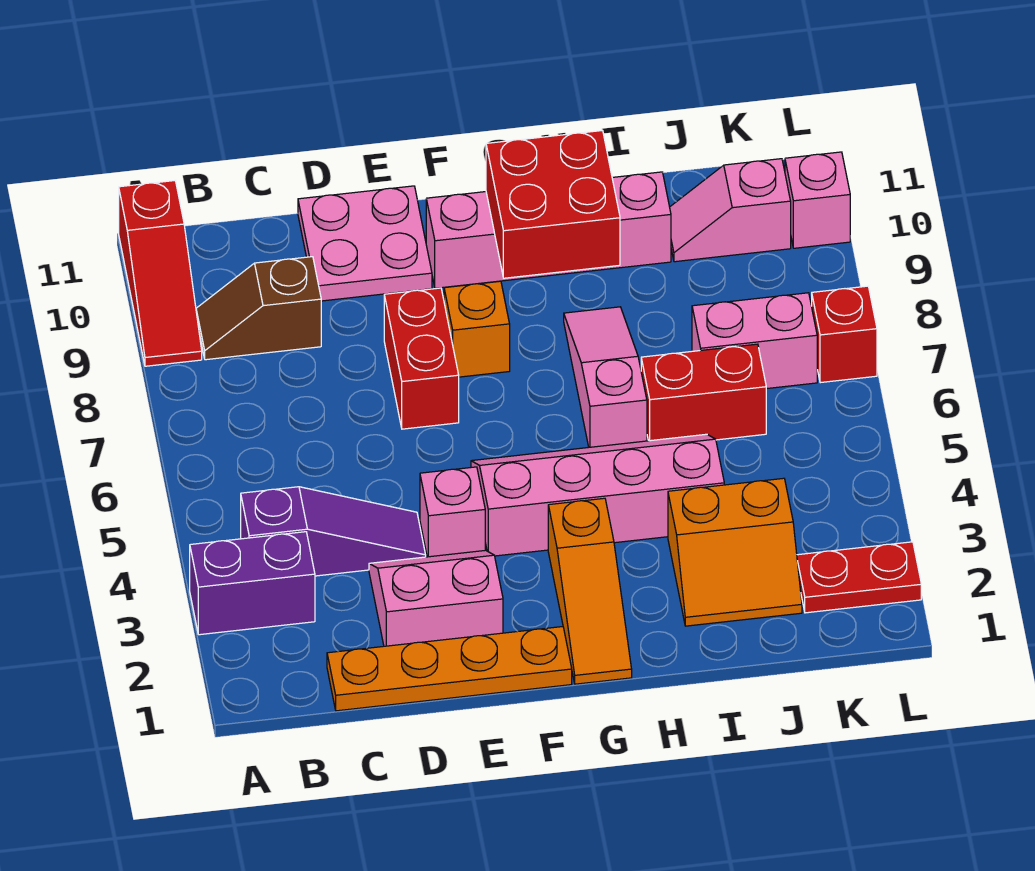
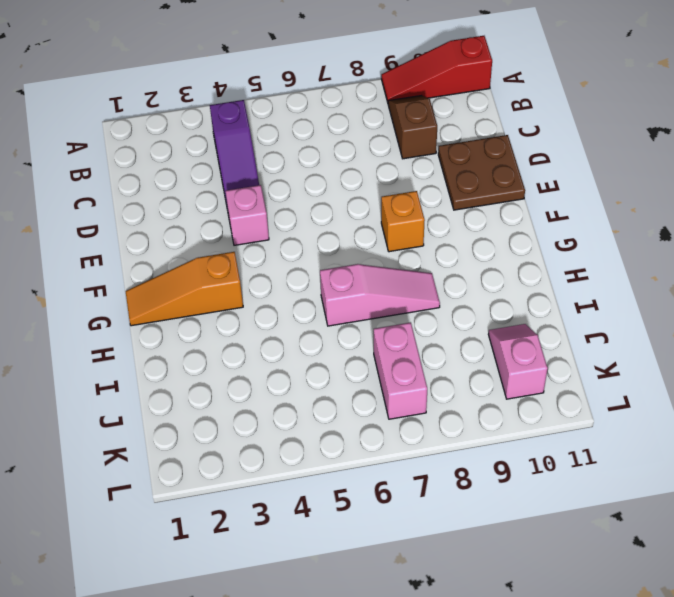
brown plate D10:E11 level 1 -> pink plate D10:E11 level 1
none -> purple brick A3:B3 level 1
none -> orange plate C1:F1 level 1
none -> pink slope D2:E3 level 1 top 2

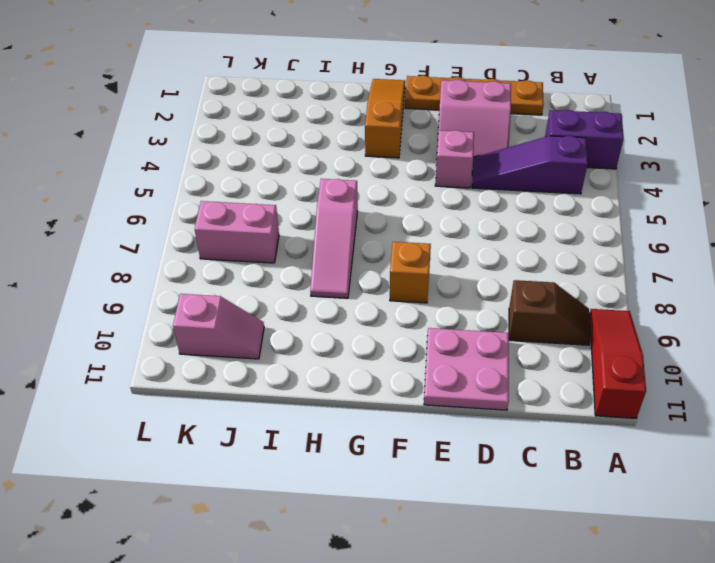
none -> red brick E7:E8 level 1
none -> pink slope F4:I5 level 1 top 4
none -> pink brick F10:I10 level 1

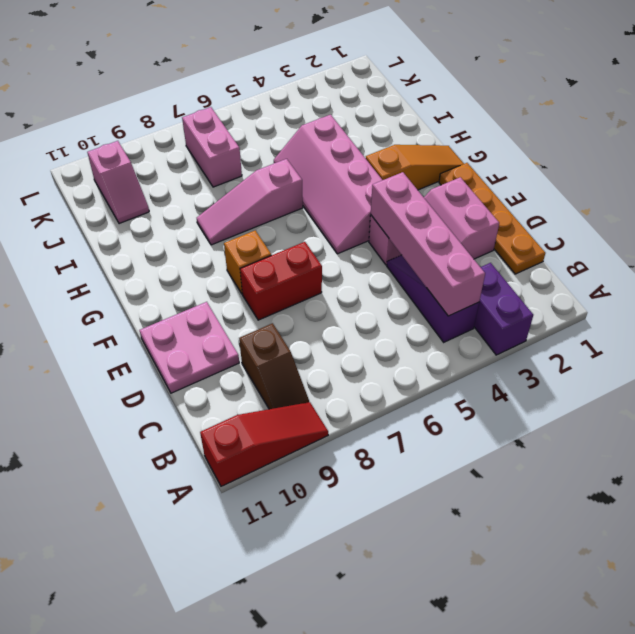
pink brick B4:E4 level 2 -> pink brick F10:I10 level 1
none -> orange slope I2:J3 level 1 top 3
none -> red brick I6:J6 level 1
none -> red plate K2:L2 level 1

